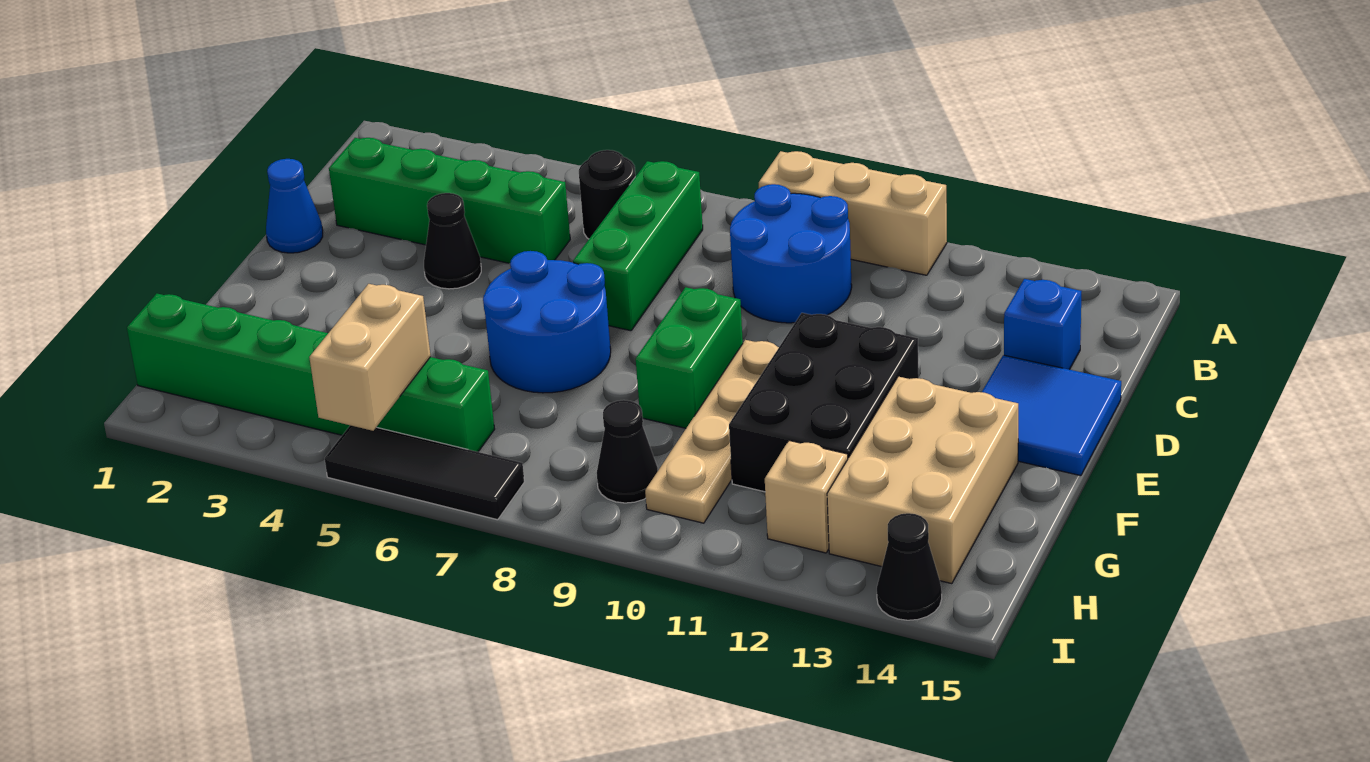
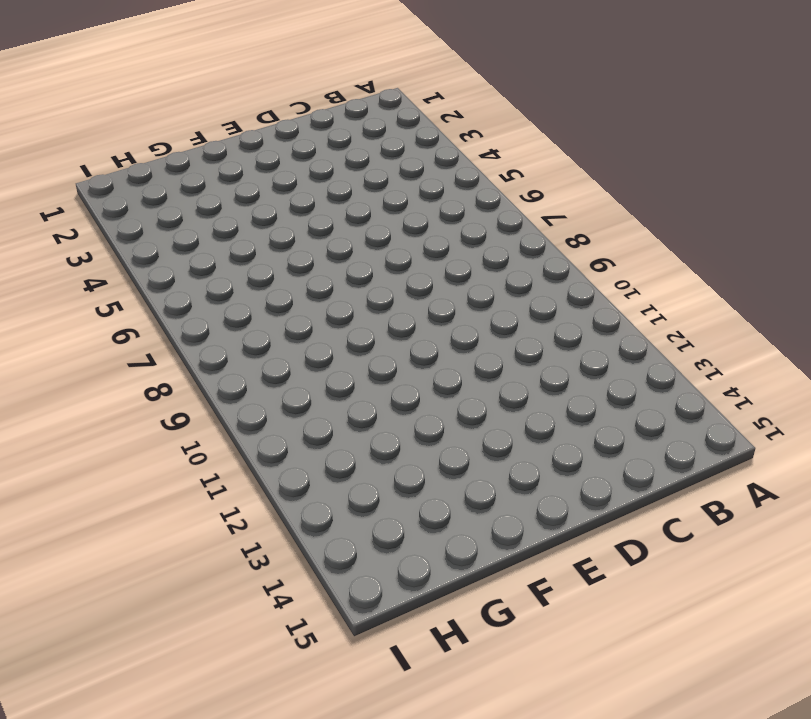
none -> tan brick A9:A11 level 1
none -> black round brick B6 level 1
none -> green brick B7:D7 level 1

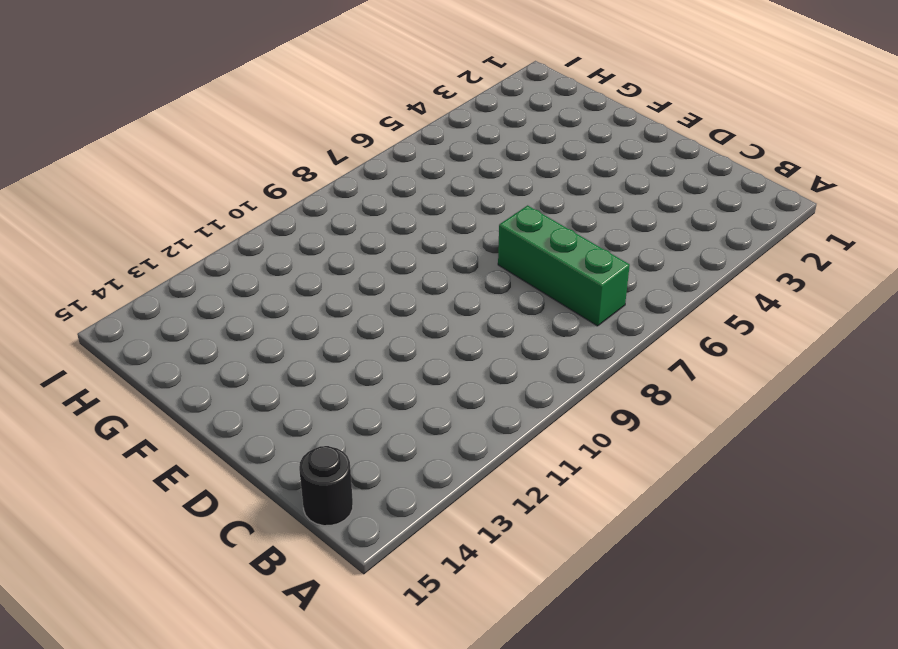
black round brick B15 level 1 -> black round brick B6 level 1
none -> tan brick A9:A11 level 1
none -> blue round brick B9:C10 level 1
none -> green brick C2:C5 level 1

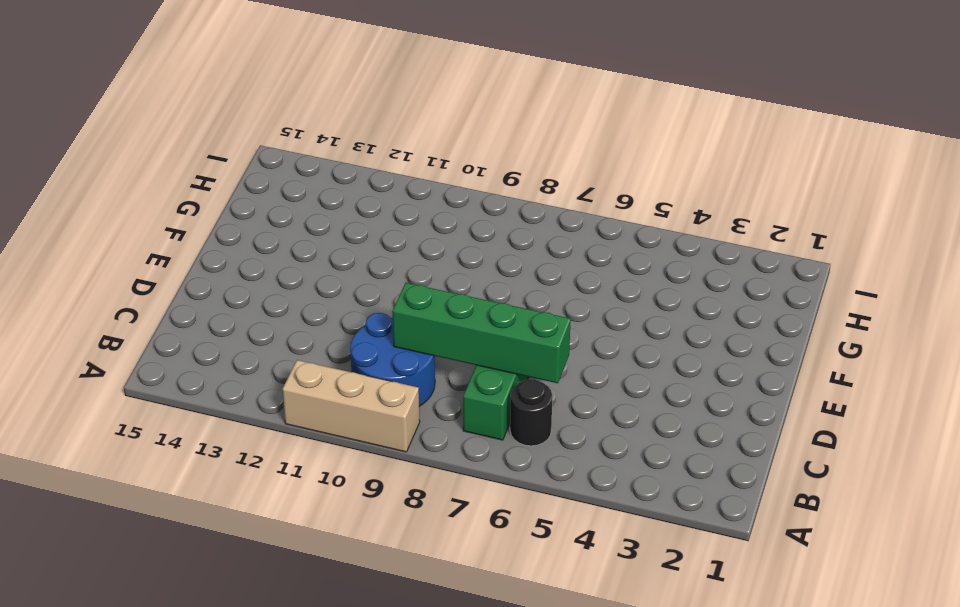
green brick C6:C9 level 2 -> green brick C2:C5 level 1
none -> blue brick C14 level 1
none -> blue cone D1 level 1
none -> black cone D4 level 1

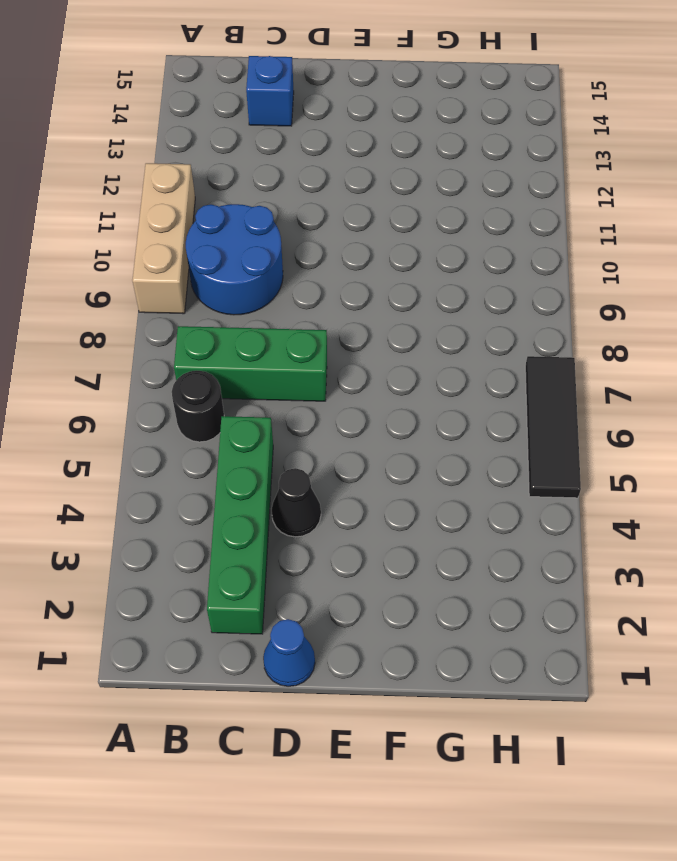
none -> blue tile D14:E15 level 1
none -> blue round brick E6:F7 level 1
none -> green brick E9:F9 level 1

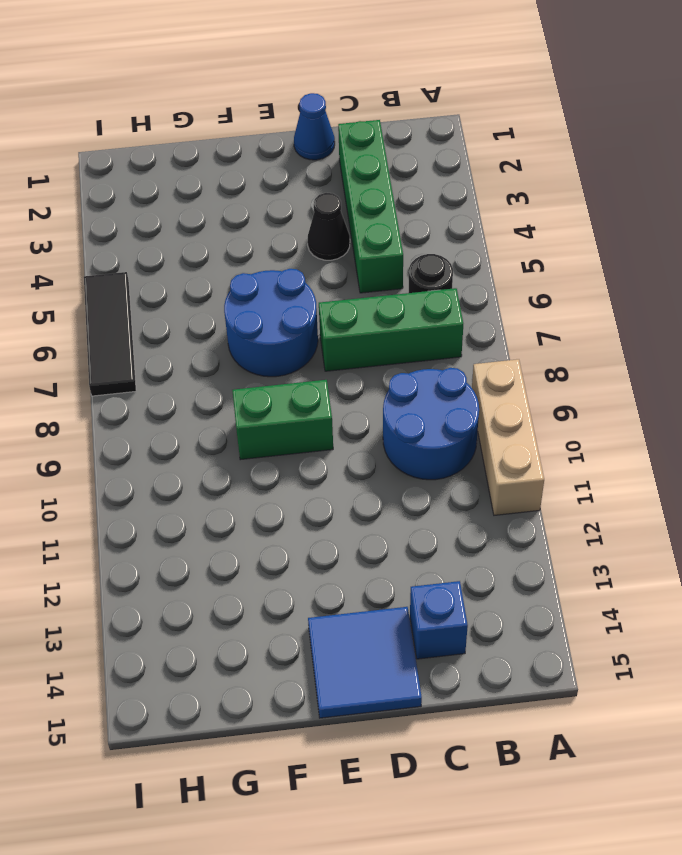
none -> tan plate E10:H10 level 1
none -> black brick E11:G12 level 1
none -> tan brick F13:H14 level 1

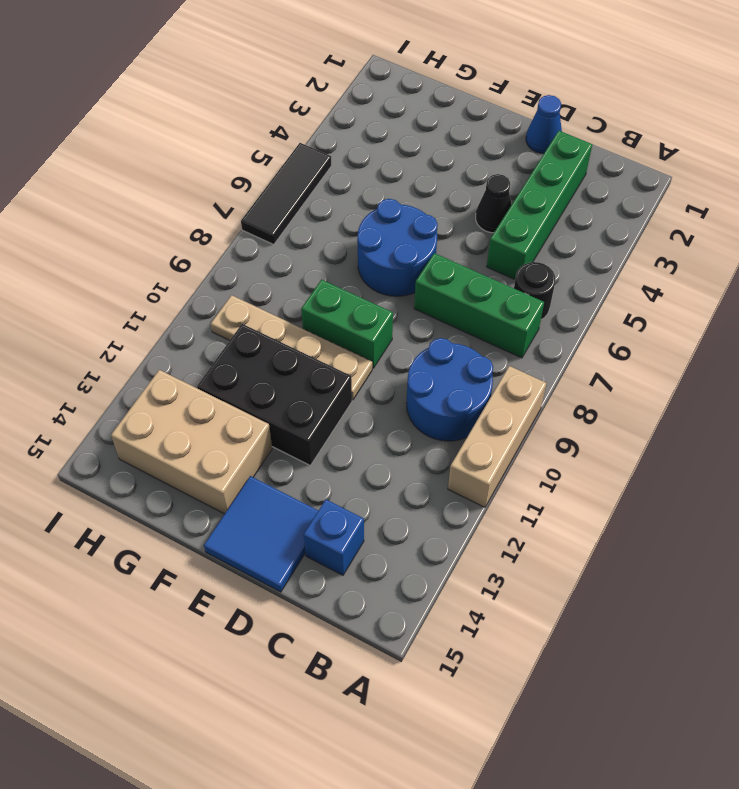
none -> green brick H1:H6 level 1
none -> black cone H9 level 1
none -> tan brick H12 level 1

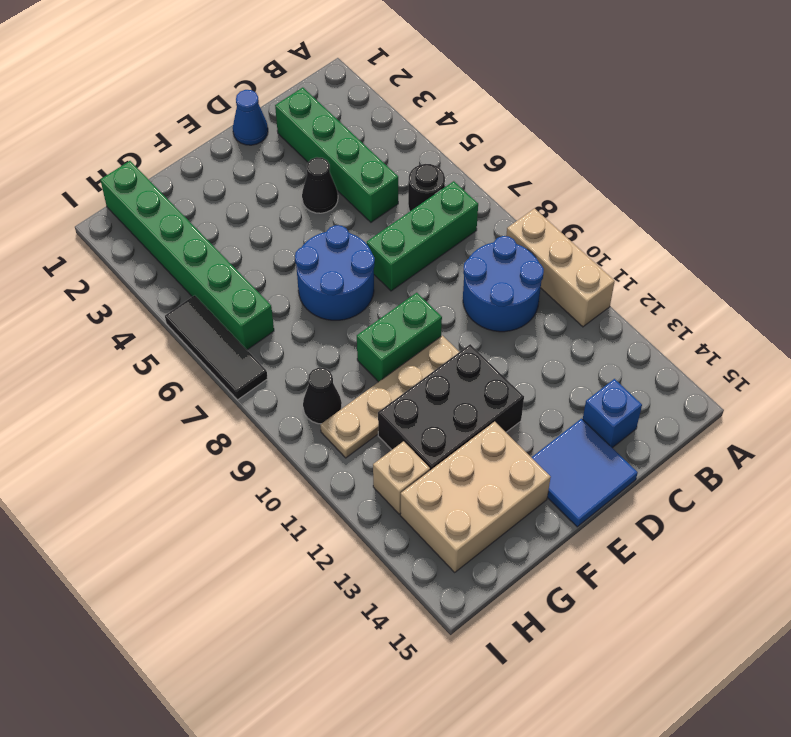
none -> black cone I14 level 1
none -> tan brick H5:I5 level 2

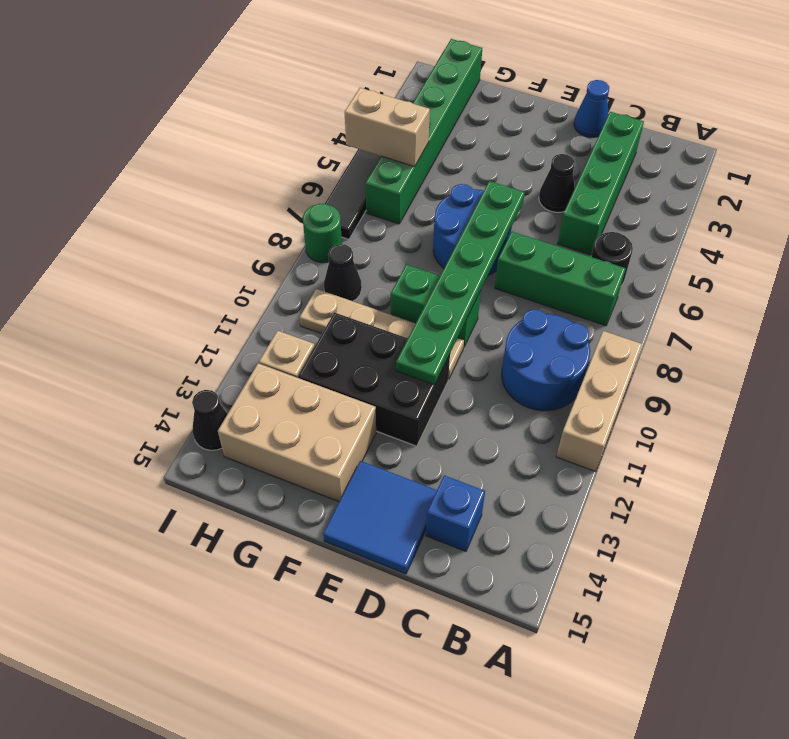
green plate E6:E11 level 2 -> none
green round brick I8 level 1 -> none

